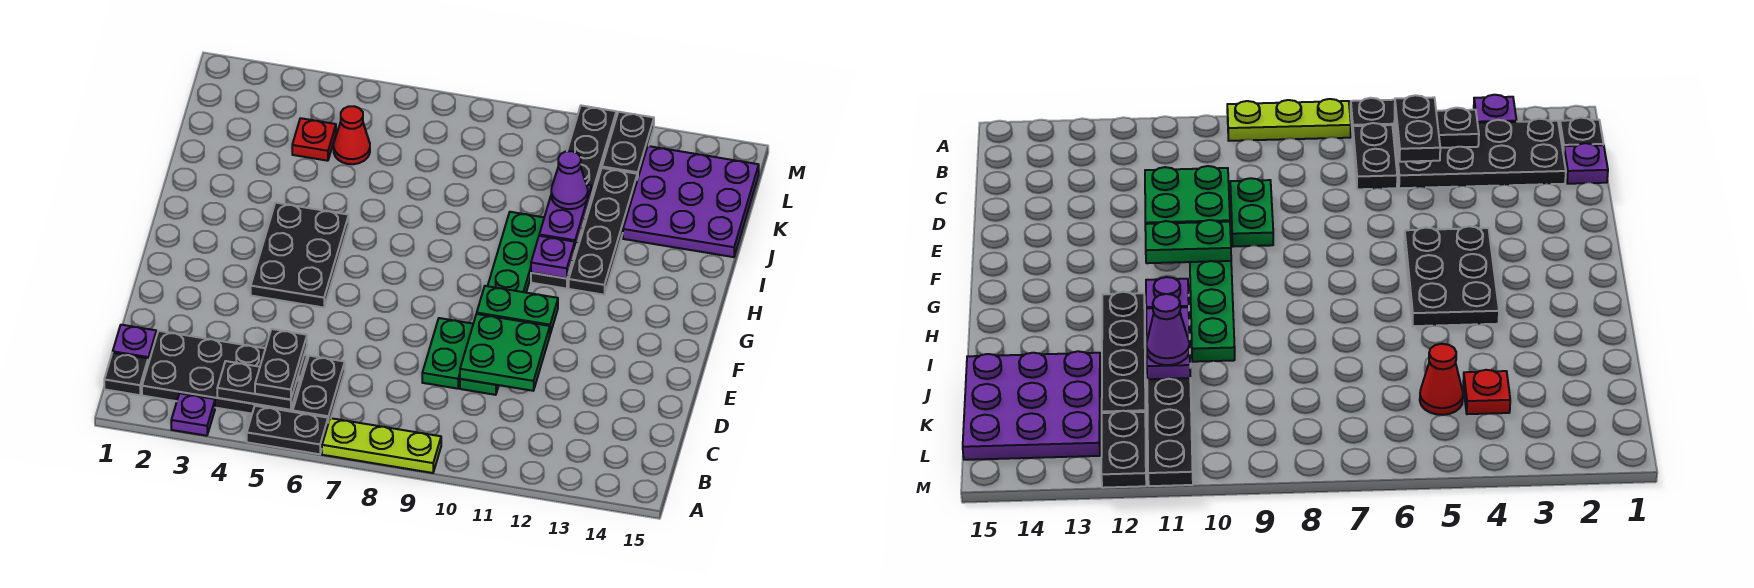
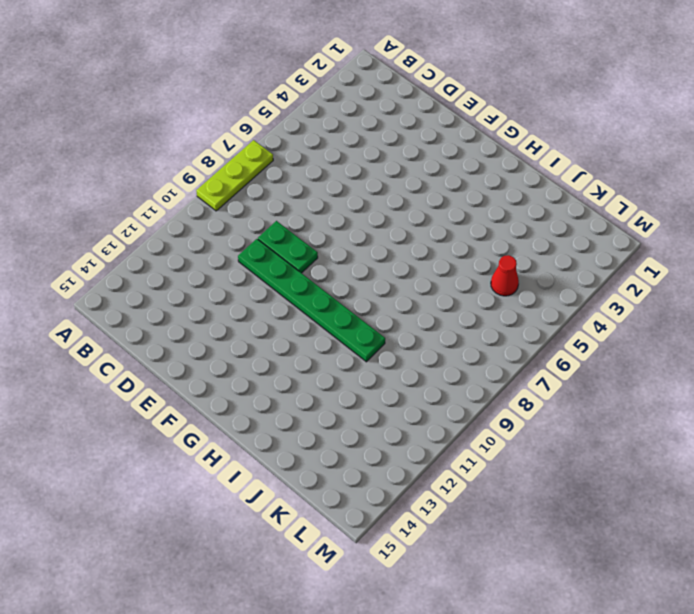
none -> purple plate A3 level 1
none -> black plate A5:A6 level 1
none -> black plate B1 level 1

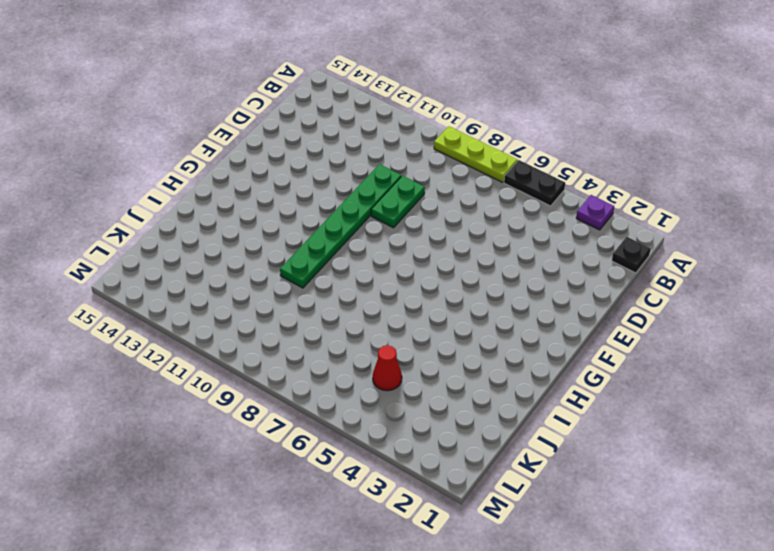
none -> black plate B2:C5 level 1
none -> black plate B6:C6 level 1
none -> purple plate C1 level 1

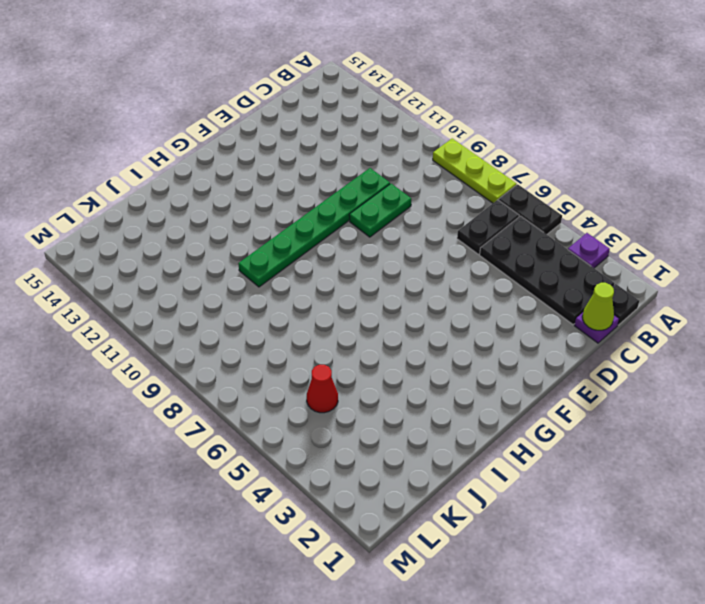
lime cone C1 level 2 -> none
none -> black plate F4:H5 level 1
none -> black plate H11:M11 level 1
none -> black plate H12:K12 level 1

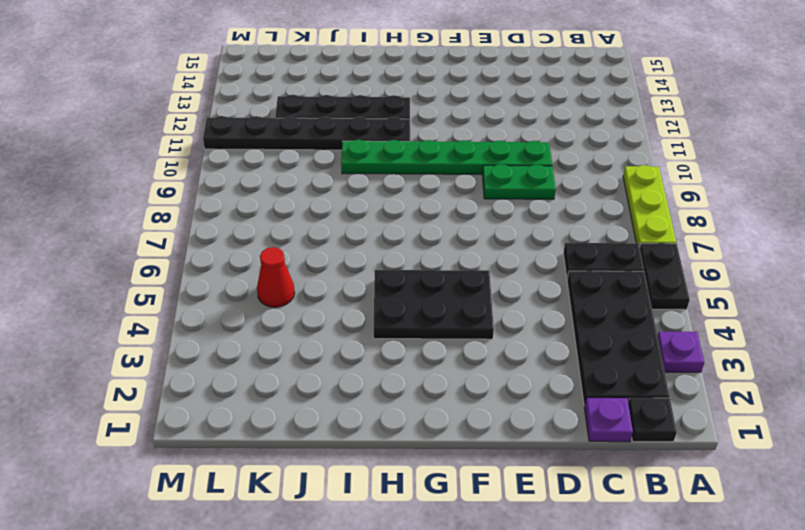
none -> purple plate J13:L15 level 1
none -> red plate K4 level 1
none -> black plate L12:M12 level 1

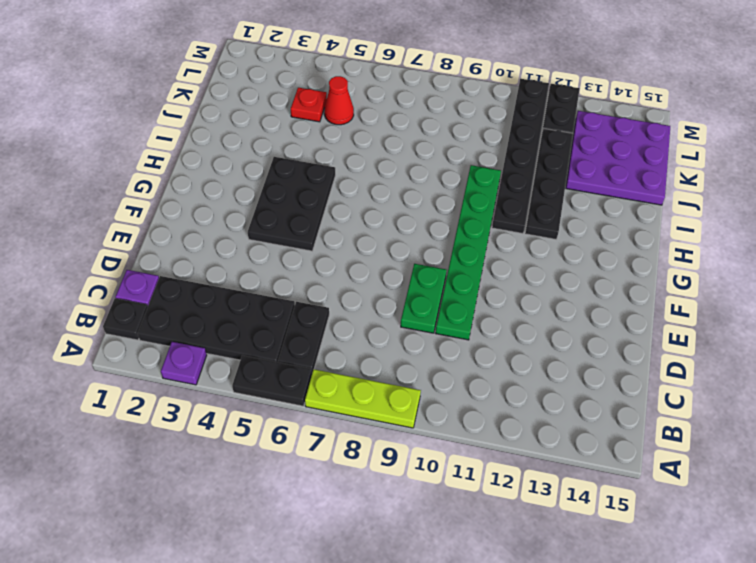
none -> black plate B4:B5 level 2
none -> green plate D10:E11 level 2
none -> green plate F10:F11 level 2

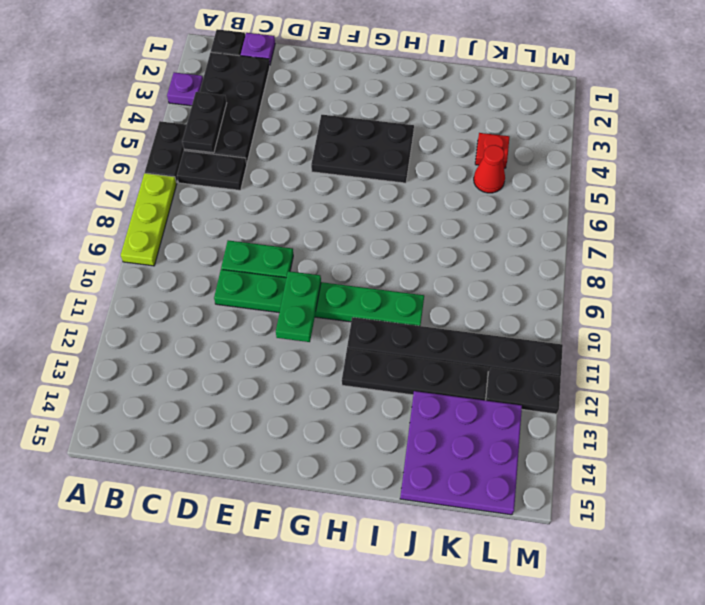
none -> green plate D10:E11 level 2
none -> purple plate H11 level 2
none -> purple plate I11:J11 level 2

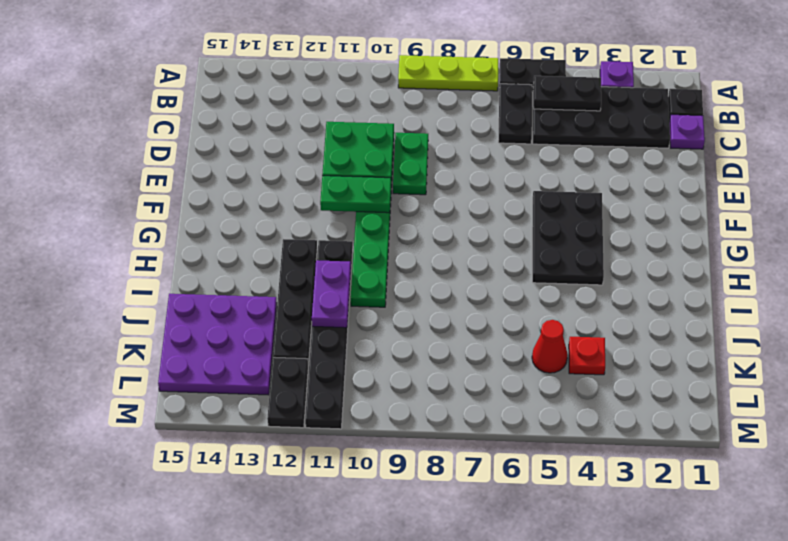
none -> purple plate H11 level 2
none -> black plate B5:C5 level 3
none -> purple cone J11 level 3

